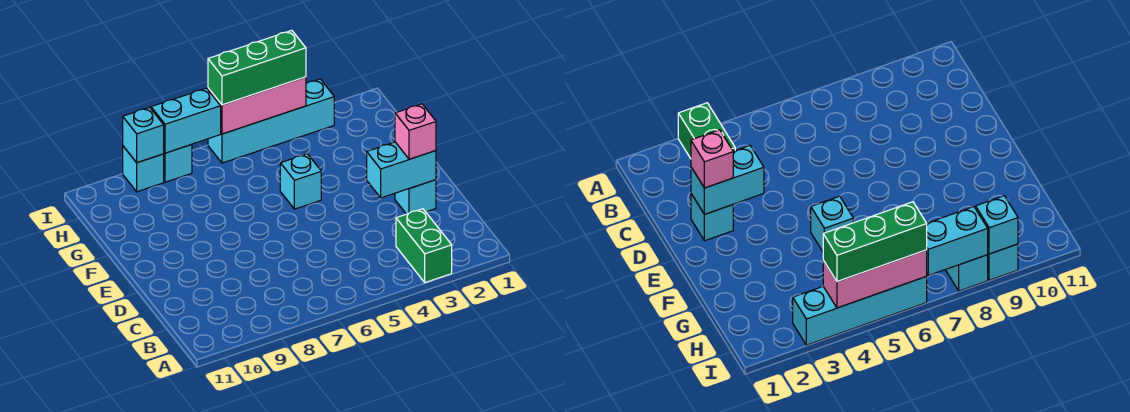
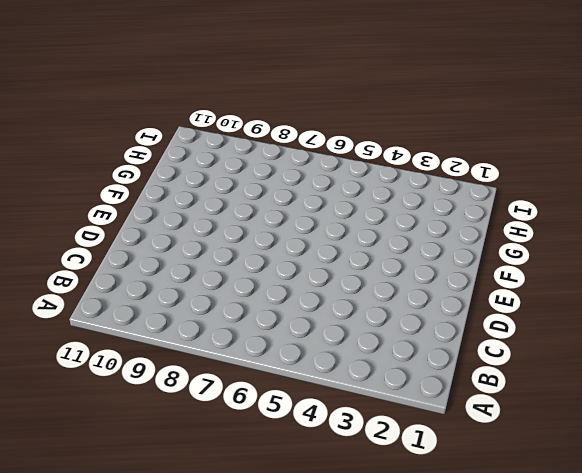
none -> green brick A3:B3 level 1
none -> cyan brick D2 level 1
none -> cyan brick F5 level 1

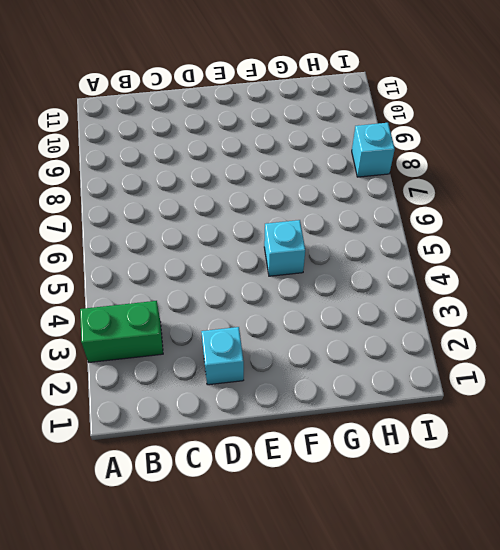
none -> cyan brick I3:I6 level 1
none -> cyan brick I9 level 1
none -> cyan brick D2:D3 level 2

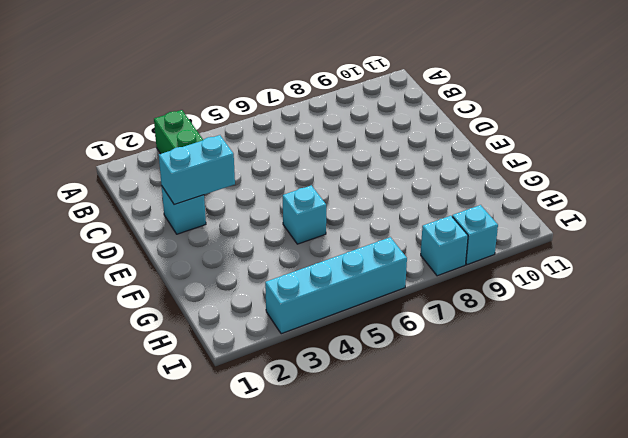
none -> pink brick I4:I6 level 2
none -> cyan brick I7:I8 level 2
none -> cyan brick I9 level 2

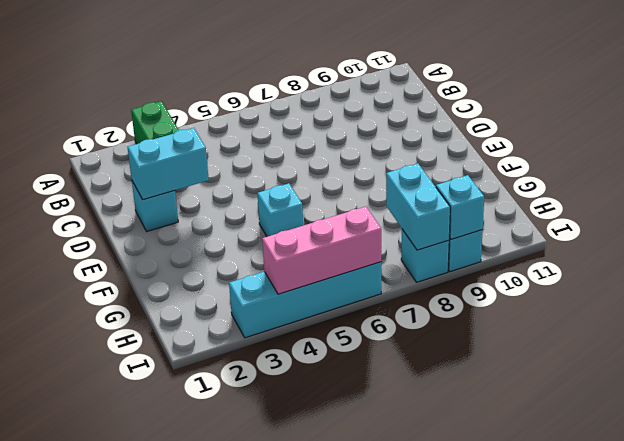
cyan brick H8:I8 level 2 -> cyan brick I7:I8 level 2
none -> pink brick D2 level 3
none -> green brick I4:I6 level 3

